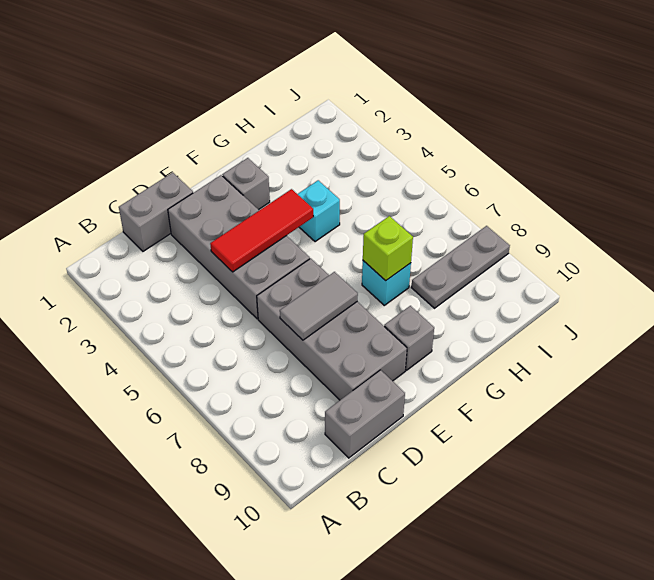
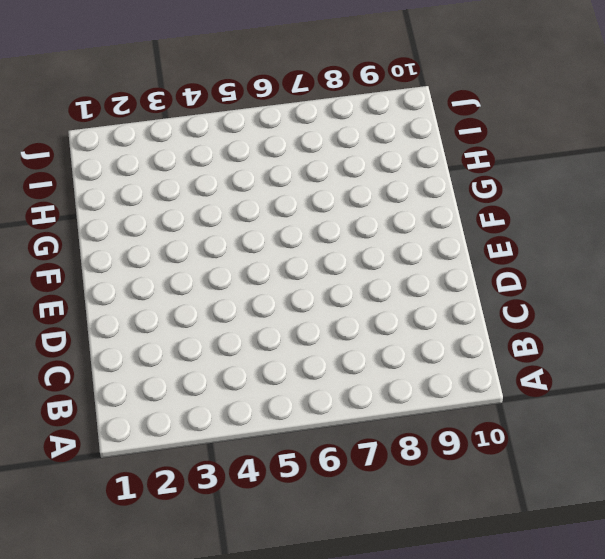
none -> grey brick C1:D1 level 1
none -> grey brick C10:D10 level 1
none -> grey brick D2:E5 level 1

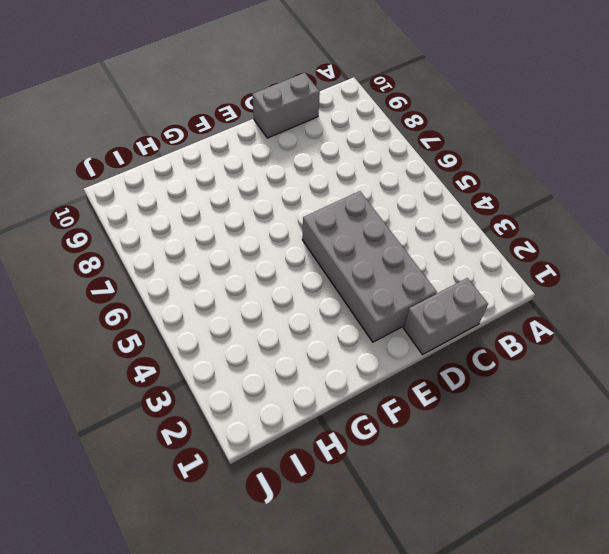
none -> grey brick D6:E9 level 1
none -> grey brick F2 level 1
none -> grey brick F9 level 1

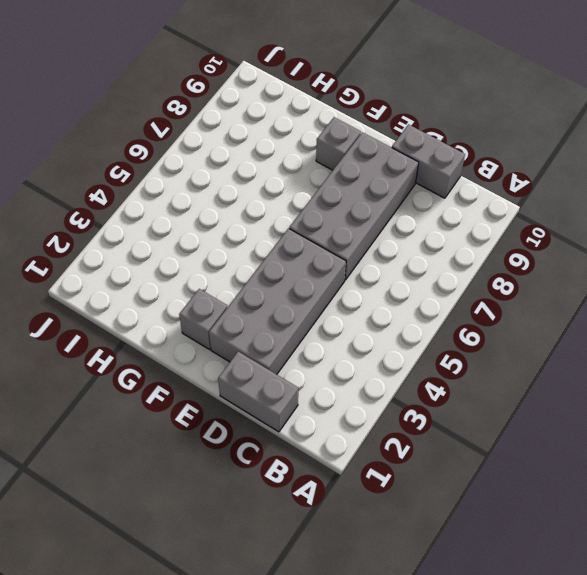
none -> cyan brick G4 level 1
none -> cyan brick G7 level 1
none -> grey plate H8:J8 level 1

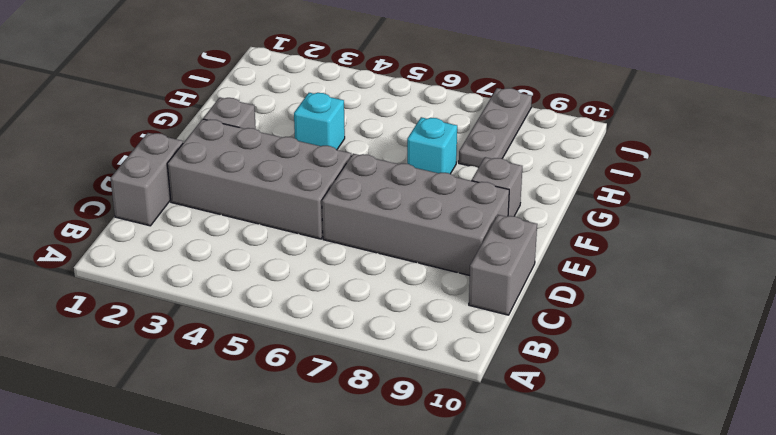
none -> red tile D4:F4 level 2
none -> grey tile D7:E7 level 2
none -> lime brick G7 level 2

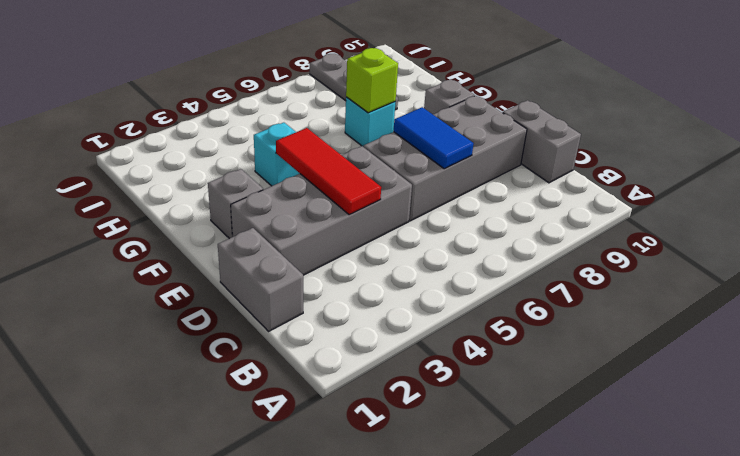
blue tile D7:E7 level 2 -> grey tile D7:E7 level 2

